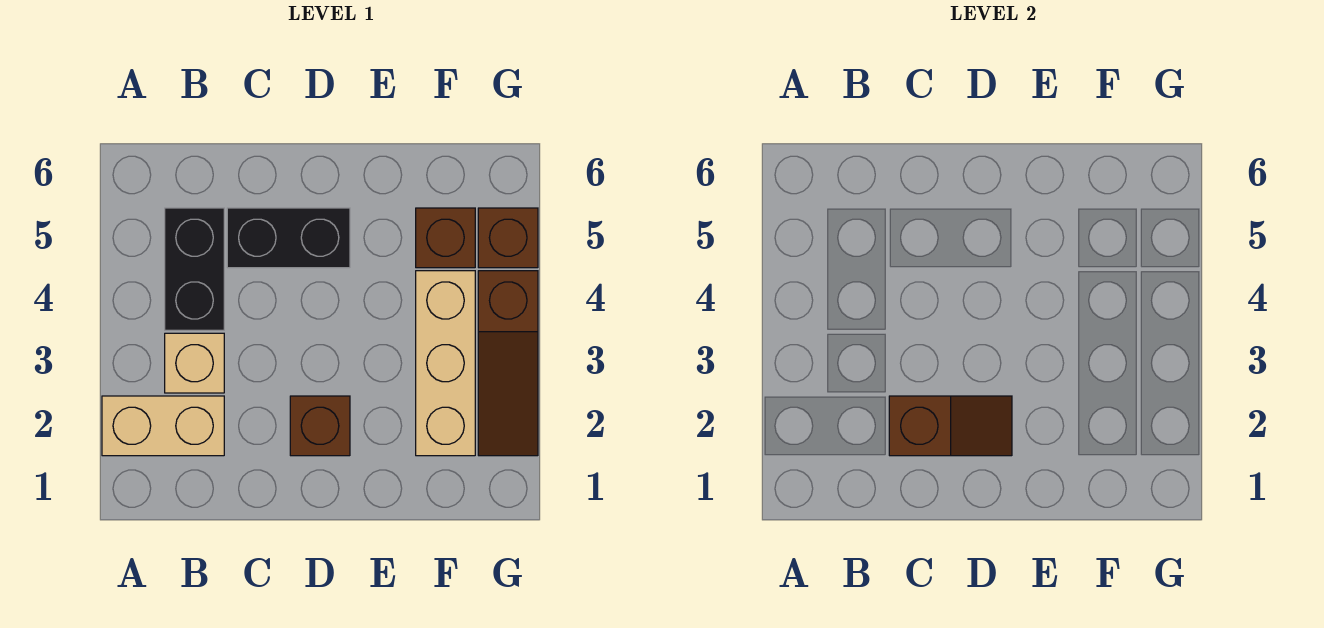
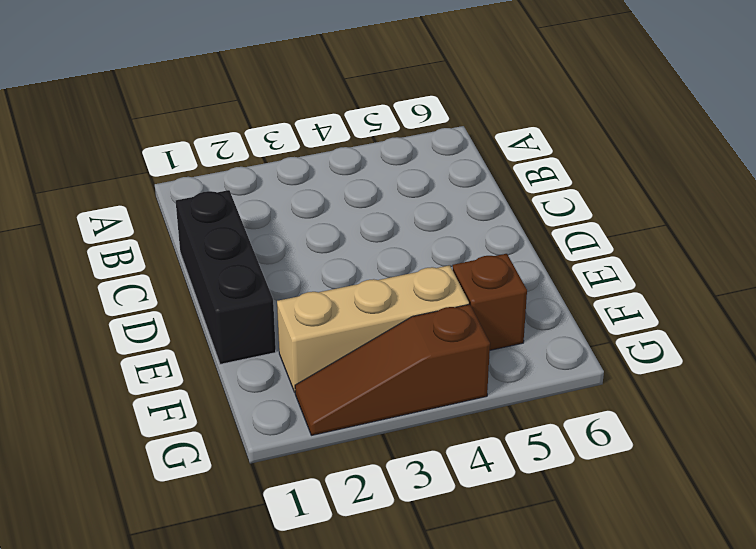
black brick C1:E1 level 1 -> none
none -> tan brick A2:B2 level 1
none -> tan brick B3 level 1

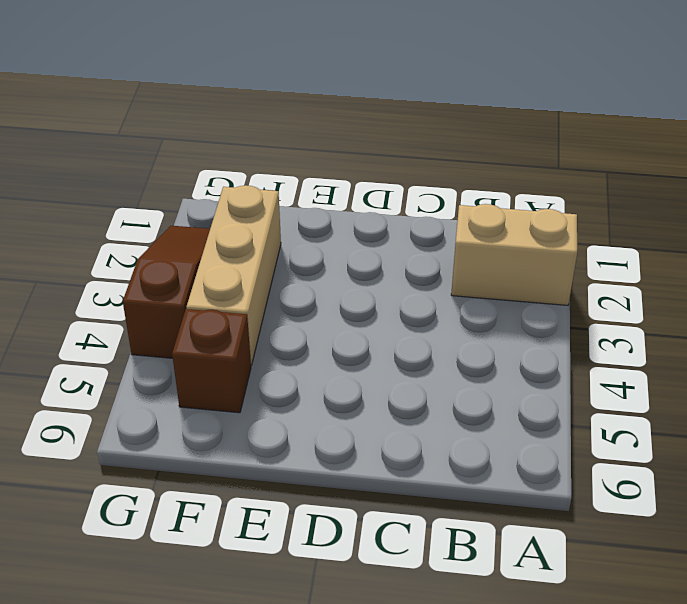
none -> tan brick B3 level 1
none -> black brick B4:B5 level 1

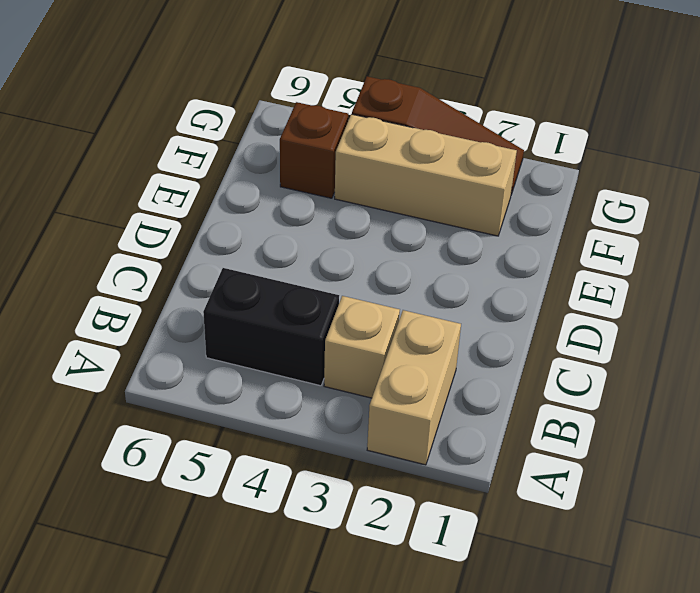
none -> black brick C5:D5 level 1
none -> brown brick D2 level 1

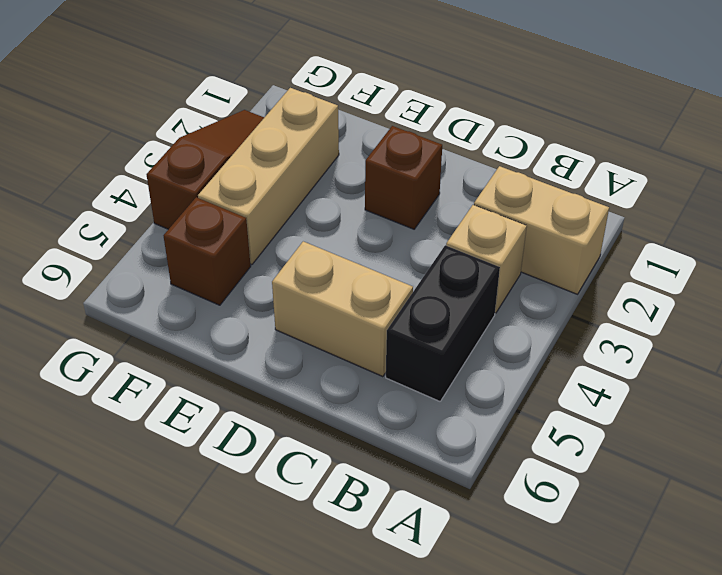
tan brick C5:D5 level 1 -> black brick C5:D5 level 1
none -> brown brick G5 level 1
none -> brown slope C2:D2 level 2 top C

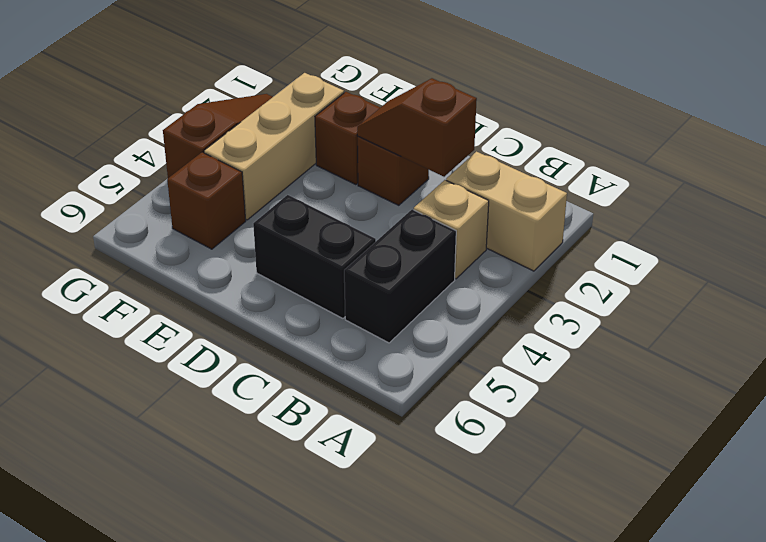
brown brick E2 level 1 -> brown brick G5 level 1

